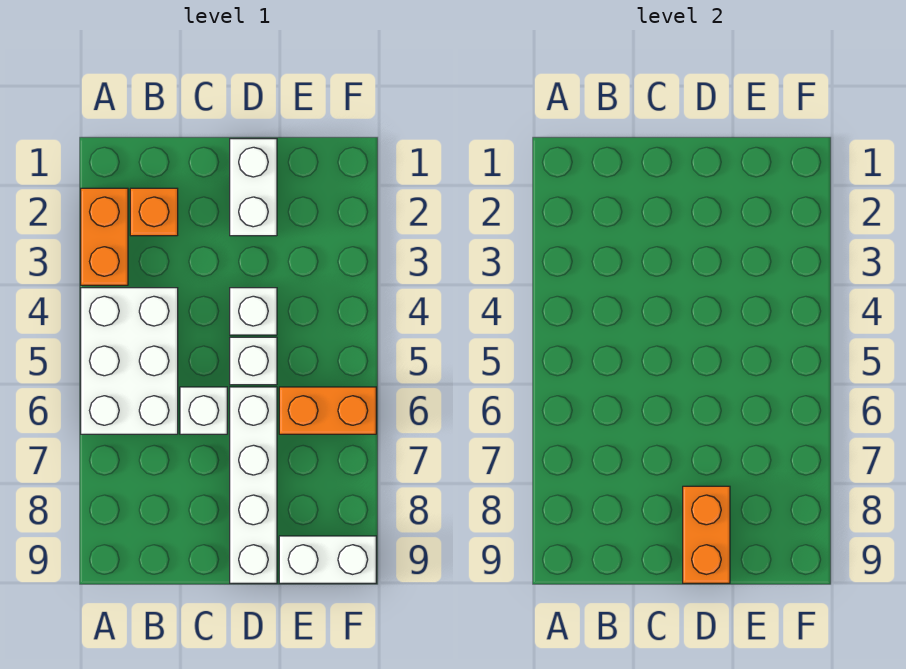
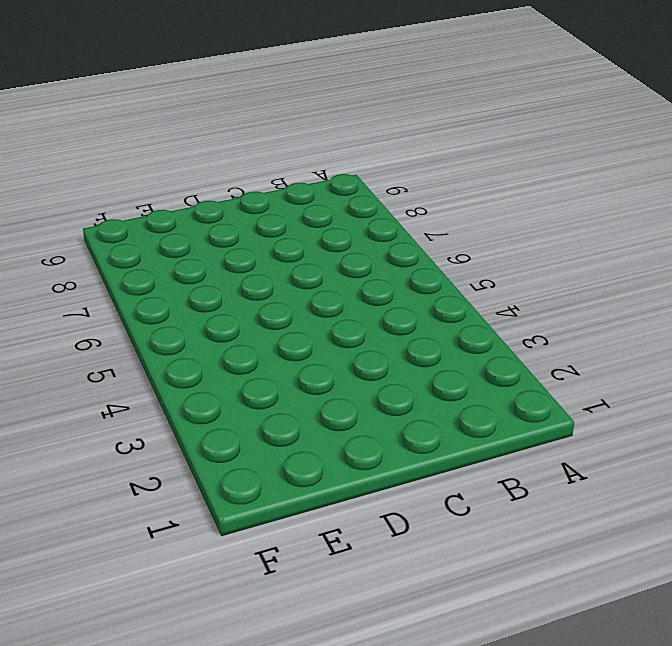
none -> orange brick A2:A3 level 1
none -> white brick A4:B6 level 1

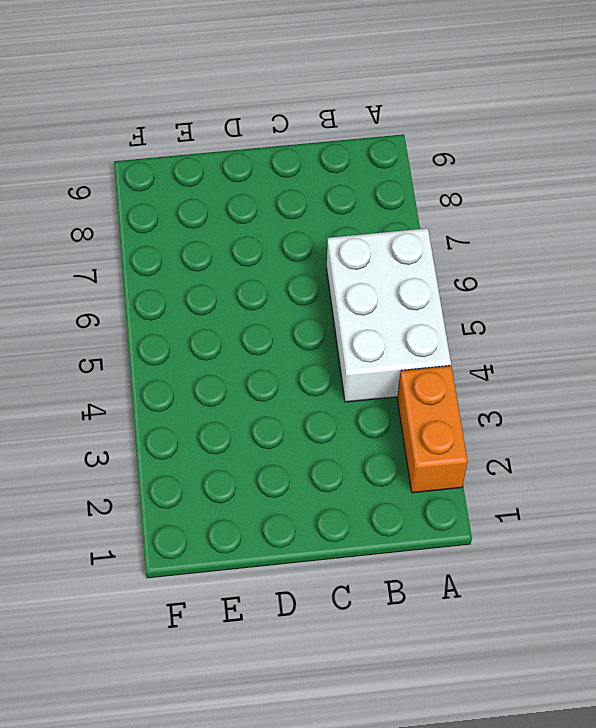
none -> orange brick B2 level 1
none -> white brick C6 level 1

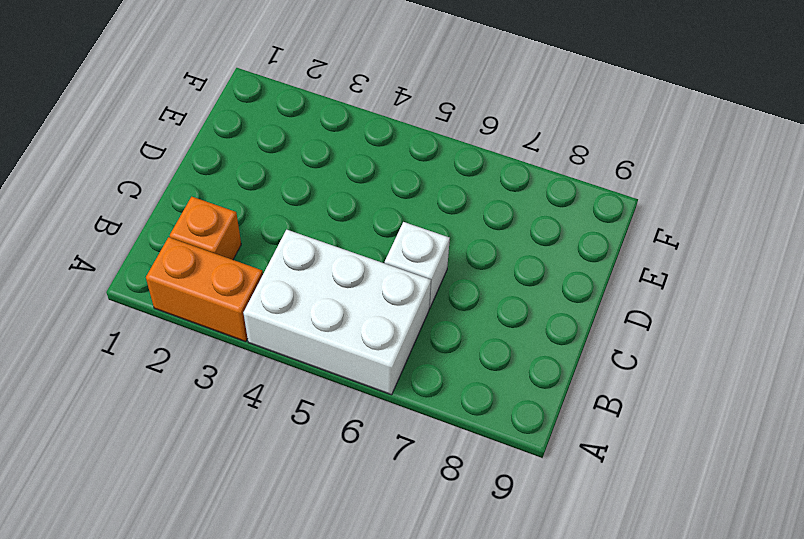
none -> white brick D1:D2 level 1
none -> white brick D4 level 1

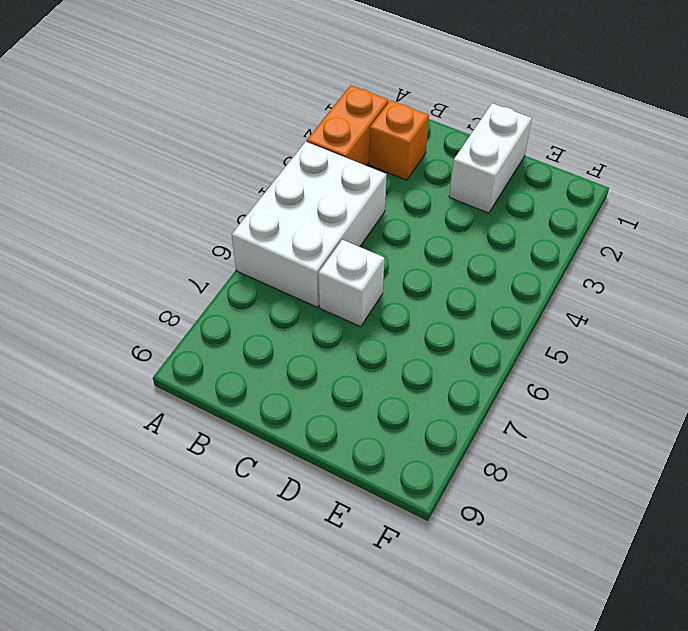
none -> white brick D4 level 1
none -> white brick D5 level 1

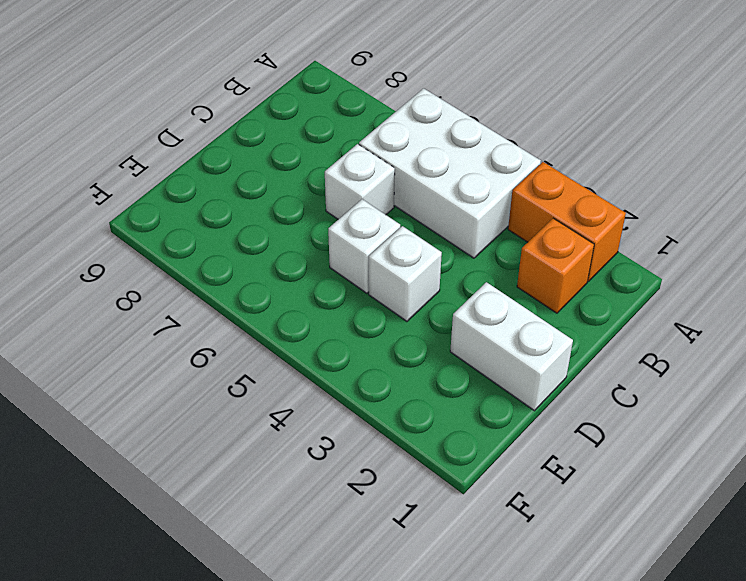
none -> white brick D6:D9 level 1
none -> orange brick E6:F6 level 1

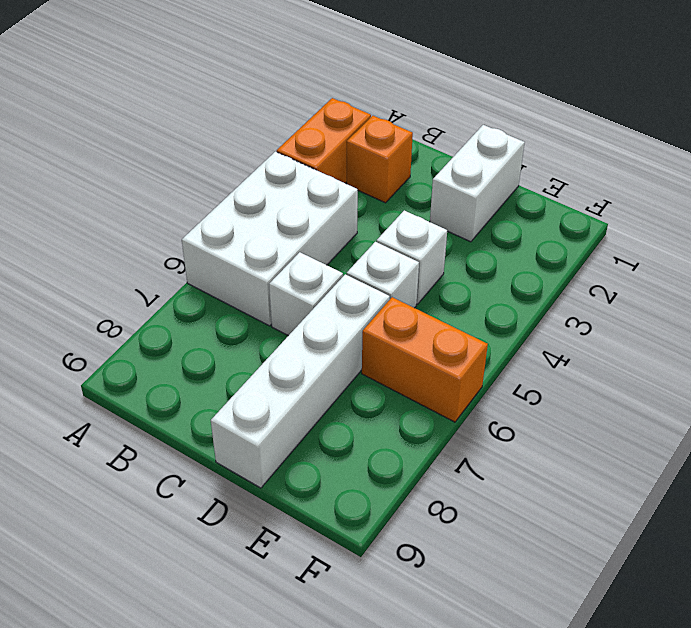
none -> white brick E9:F9 level 1
none -> orange brick D8:D9 level 2

